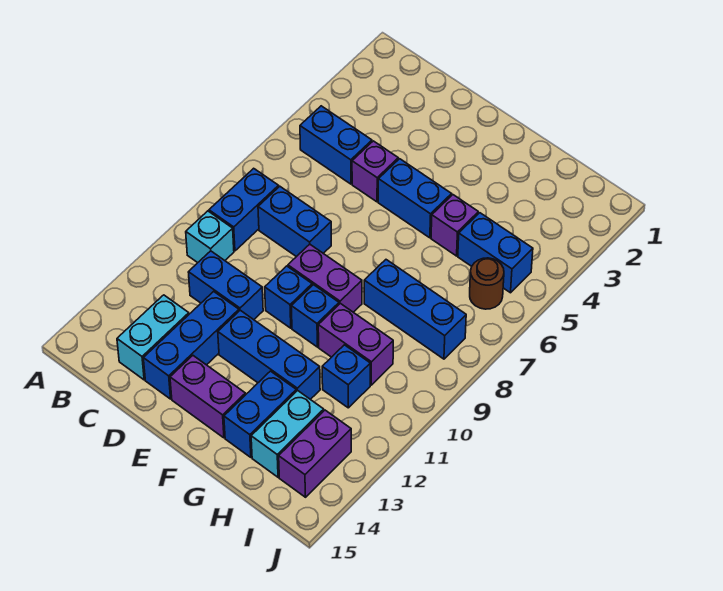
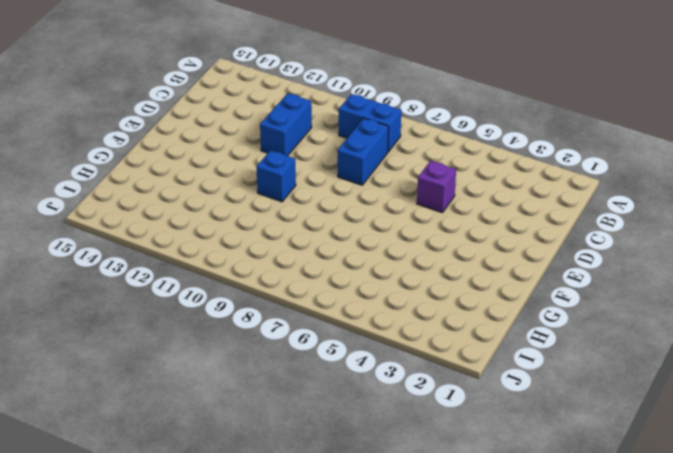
none -> blue brick B5:C5 level 1
none -> cyan brick B10 level 1
none -> cyan brick C13:C14 level 1

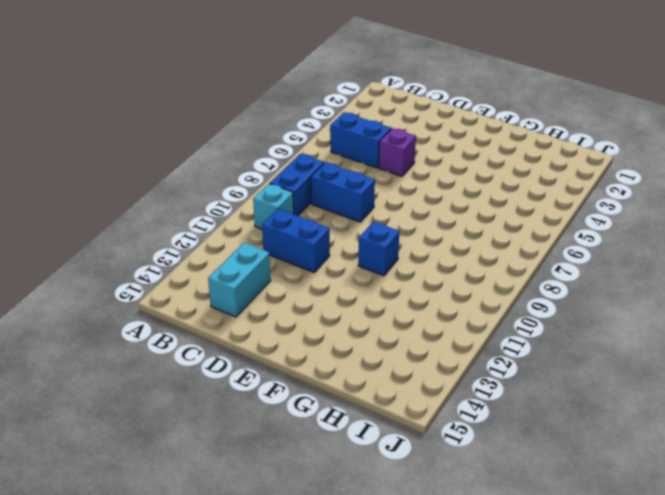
none -> blue brick D12:D14 level 1
none -> blue brick E5:F5 level 1
none -> purple brick E9:F9 level 1

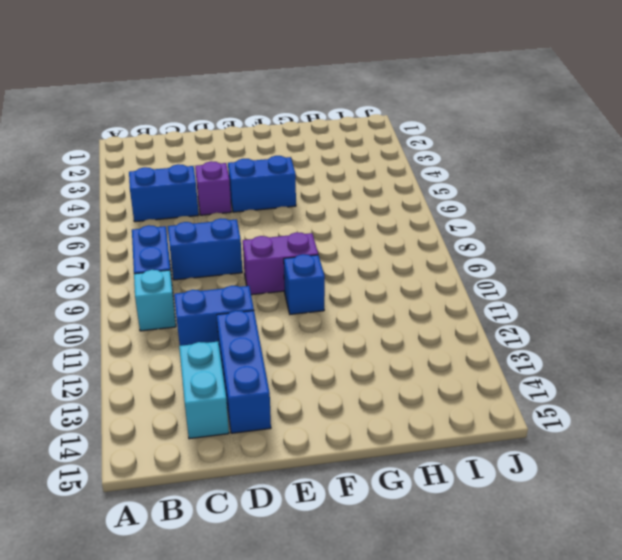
none -> blue brick E10 level 1
none -> blue brick E12:G12 level 1
none -> purple brick E14:F14 level 1

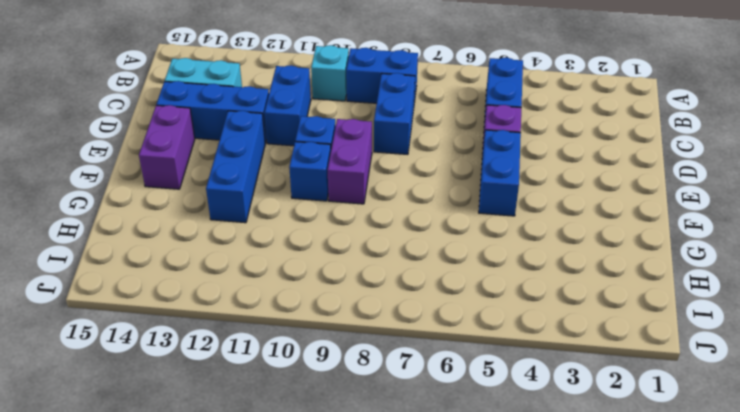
none -> purple brick G5 level 1
none -> blue brick G8:I8 level 1
none -> purple brick G10:H10 level 1

